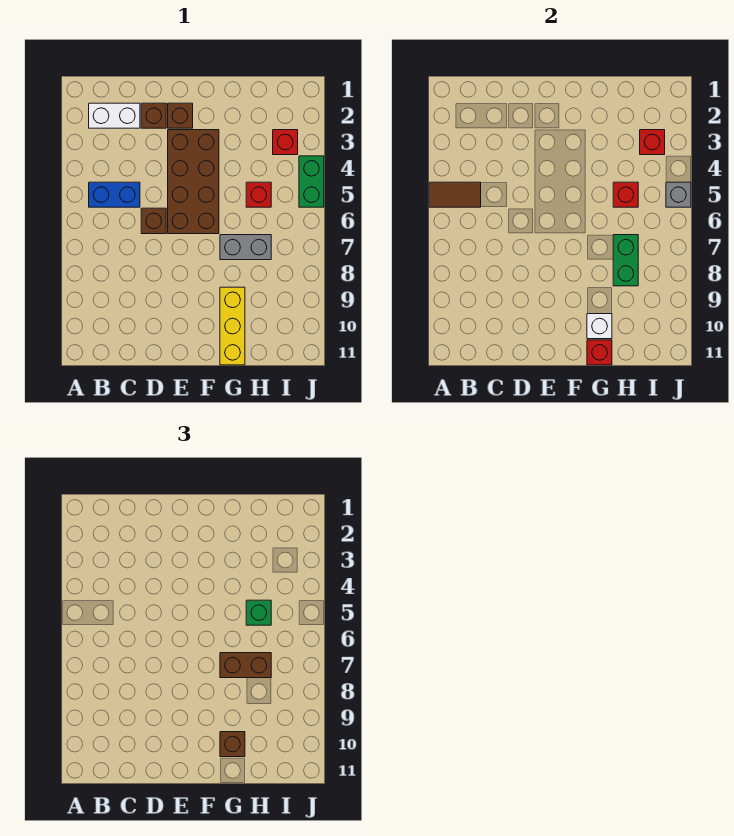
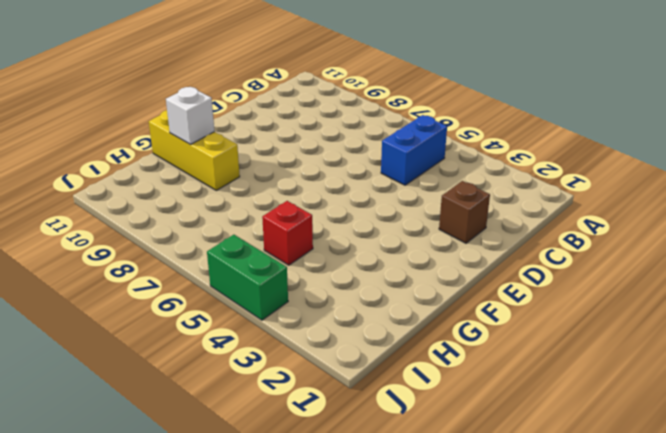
none -> white brick B2:C2 level 1
none -> brown brick D6 level 1
none -> brown brick E2 level 1

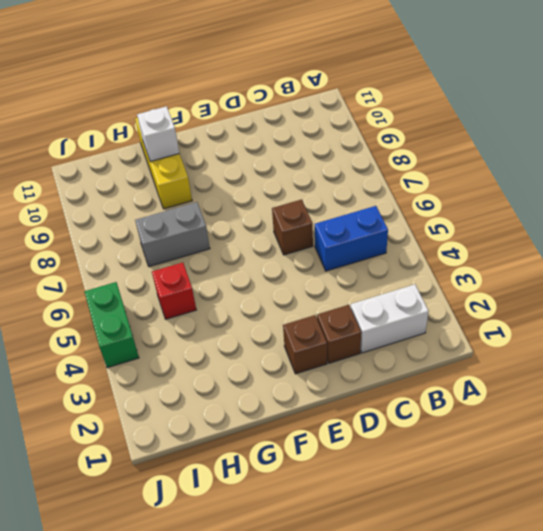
none -> brown brick E3:F6 level 1
none -> red brick I3 level 1
none -> brown tile A5:B5 level 2

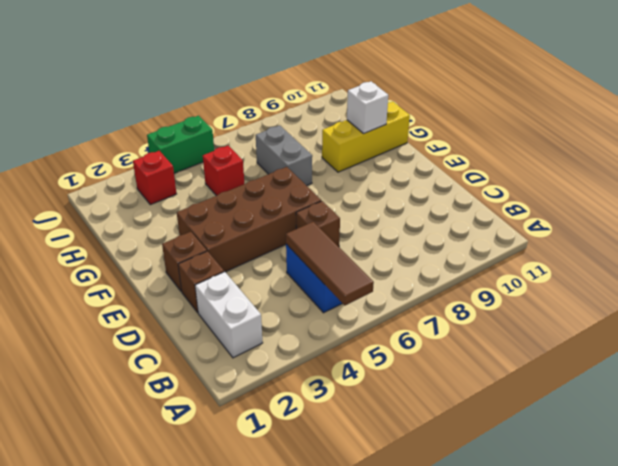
brown tile A5:C5 level 2 -> brown tile A5:B5 level 2
none -> red brick G11 level 2
none -> red brick H5 level 2
none -> green brick H7:H8 level 2

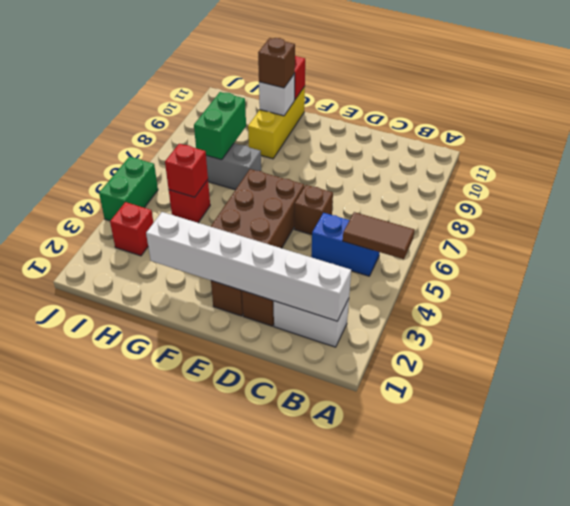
white brick B2:G2 level 2 -> none
none -> red brick I3 level 2
none -> grey brick J5 level 2
none -> brown brick G7:H7 level 3

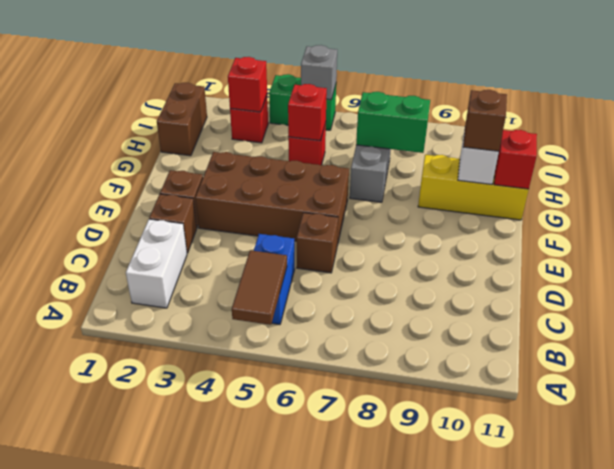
brown brick H1:I1 level 1 -> brown brick G7:H7 level 3
none -> green brick H5 level 3

